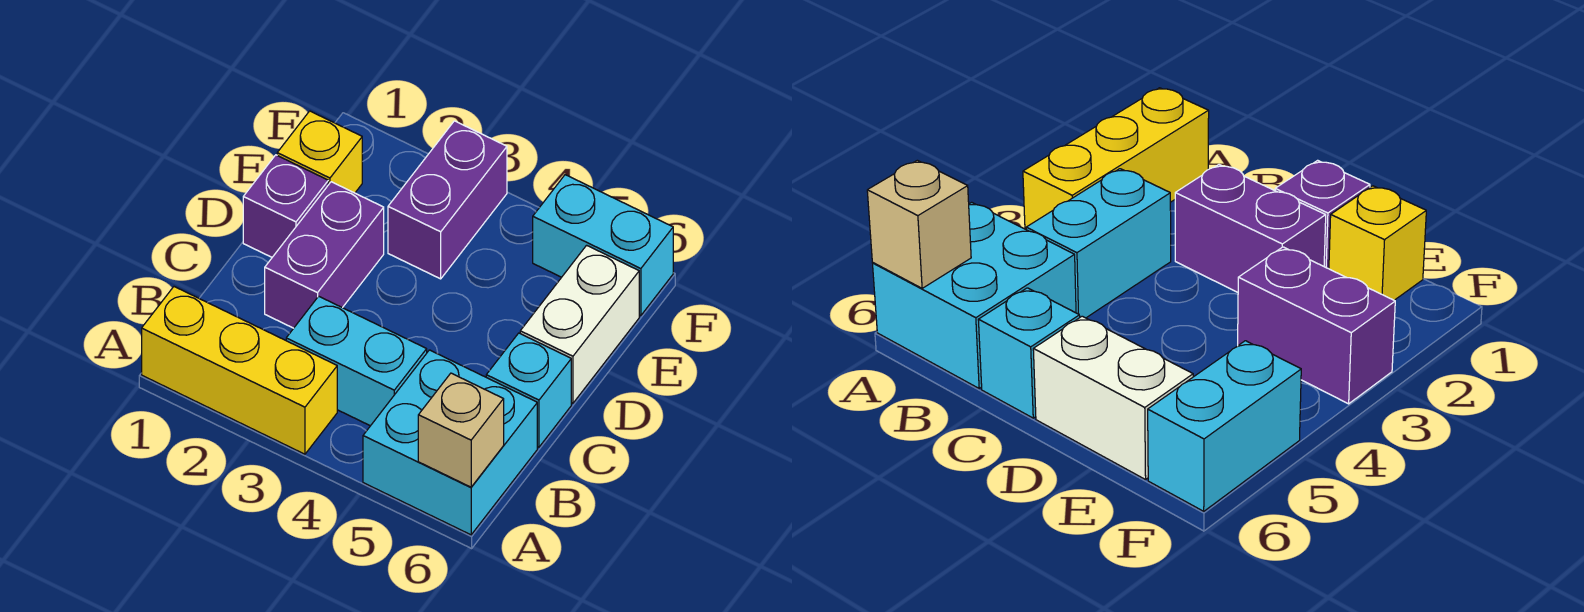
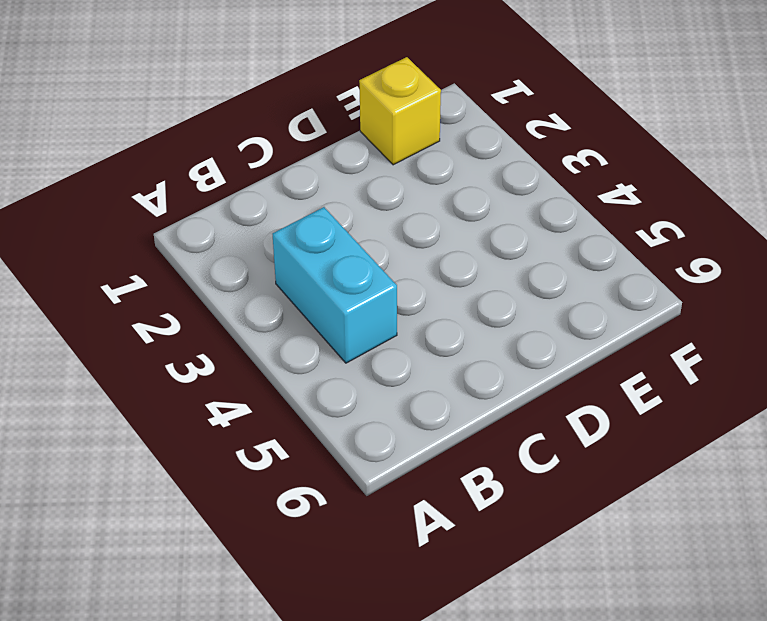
none -> yellow brick A1:A3 level 1
none -> cyan brick A5:B6 level 1

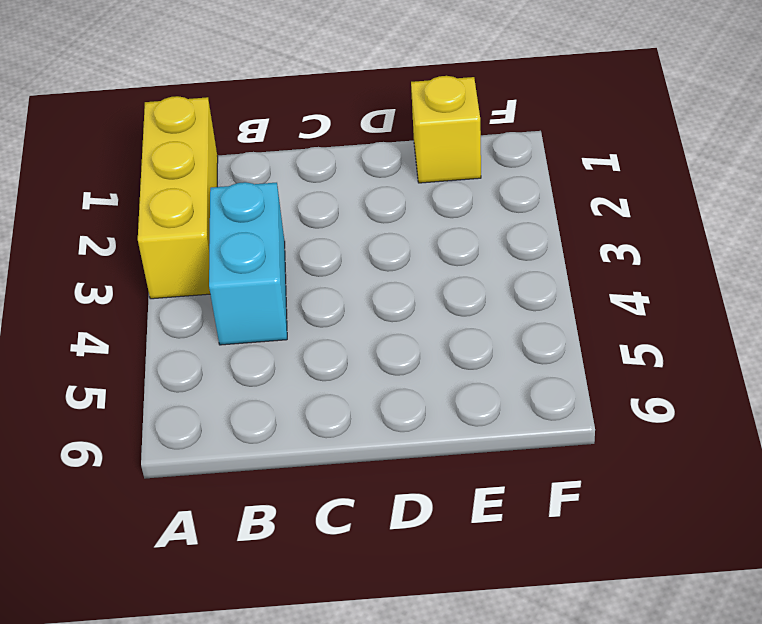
none -> cyan brick A5:B6 level 1
none -> purple brick C2:D2 level 1

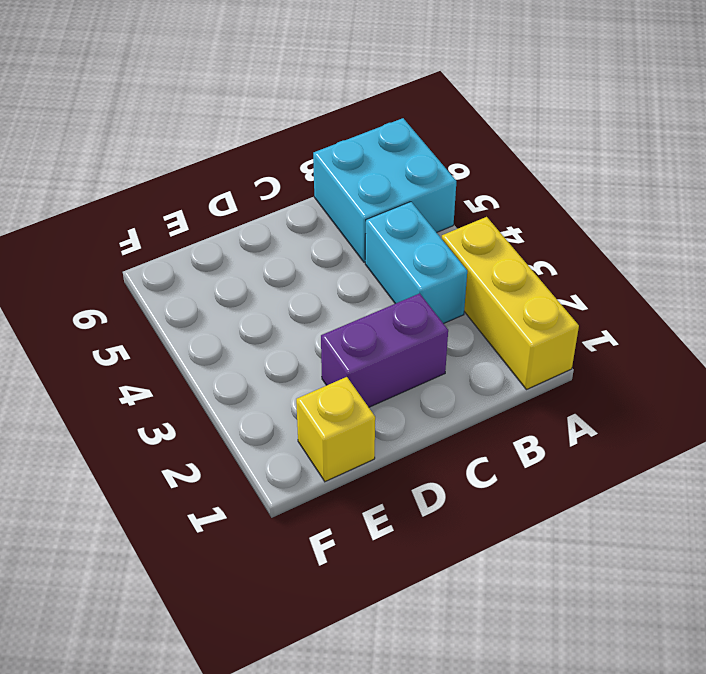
none -> cyan brick C6 level 1
none -> purple brick D1 level 1

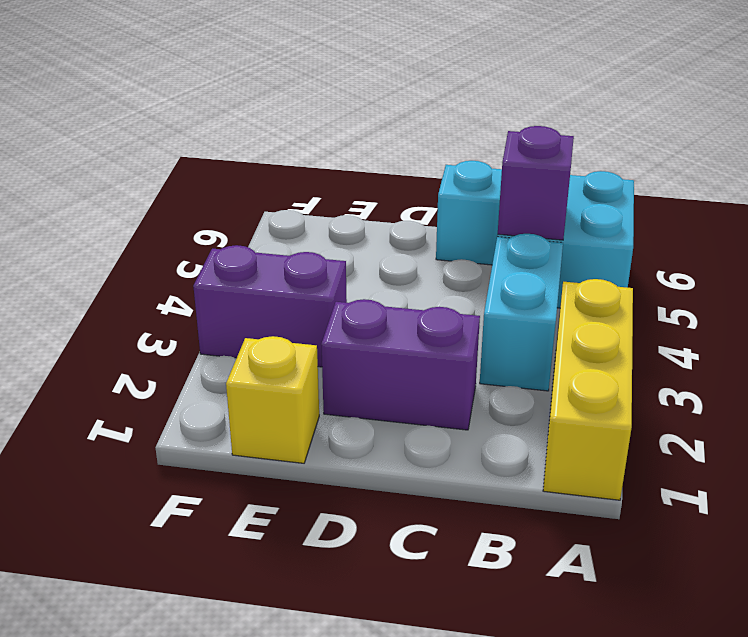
purple brick B5 level 2 -> purple brick D1 level 1
none -> white brick D6:E6 level 1
none -> cyan brick F5:F6 level 1

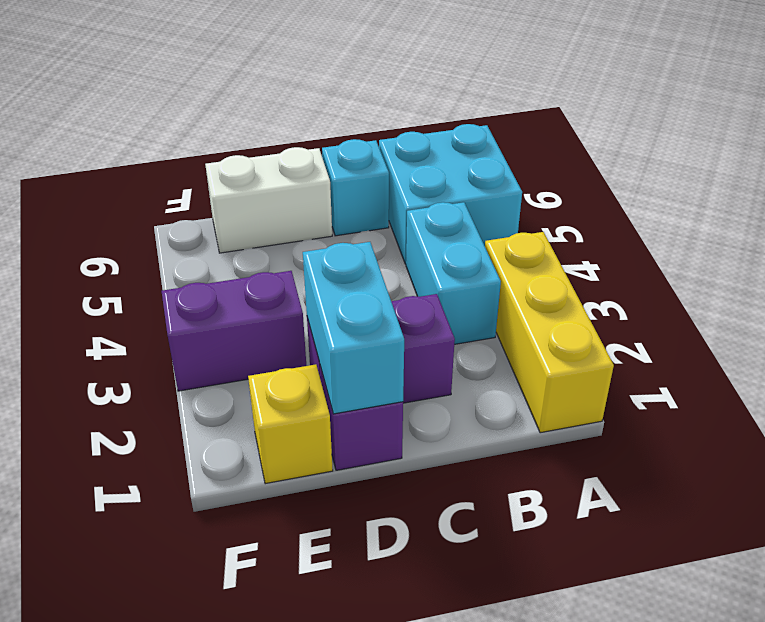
cyan brick D1:D2 level 2 -> cyan brick F5:F6 level 1
none -> tan brick A6 level 2

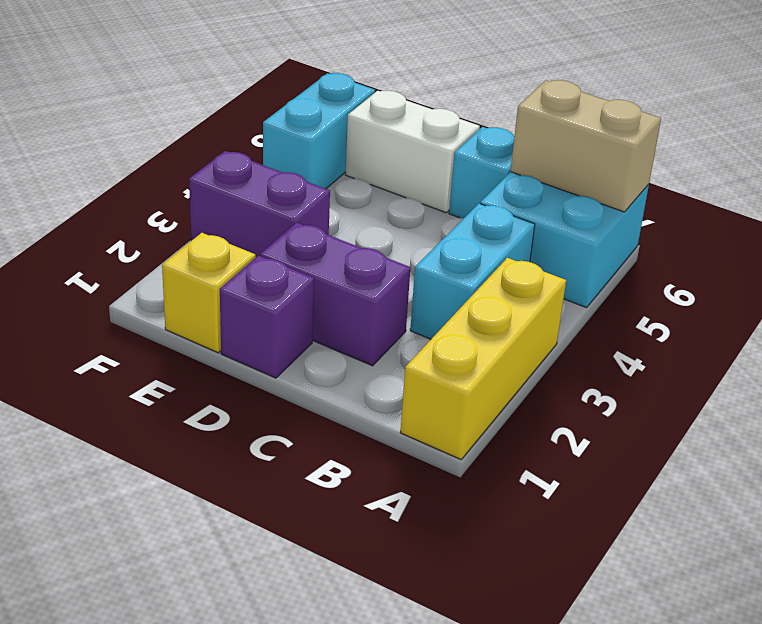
tan brick A6:B6 level 2 -> tan brick A6 level 2

